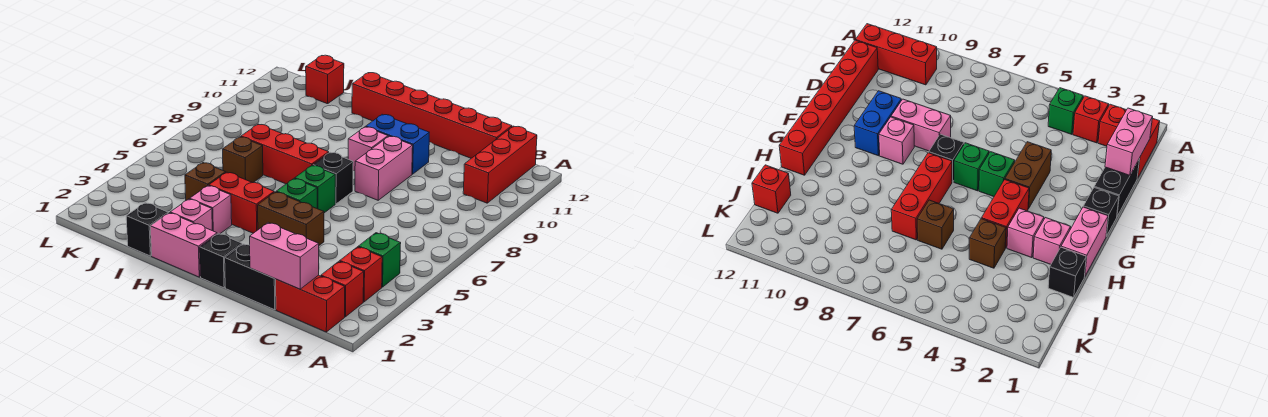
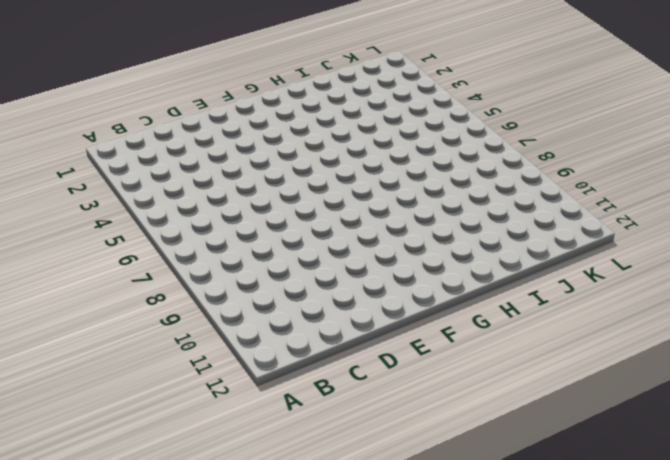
none -> red brick B1:C1 level 1
none -> red brick B2 level 1
none -> red brick B3 level 1

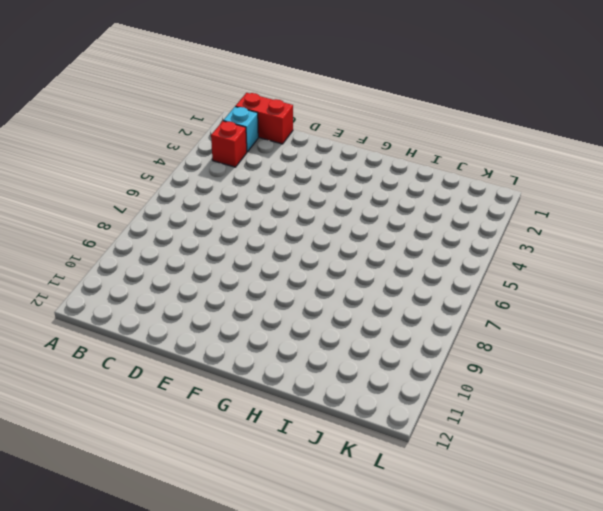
cyan brick B2 level 1 -> red brick B2 level 1
none -> green brick B4 level 1
none -> red brick B10:B12 level 1
none -> red brick C12:H12 level 1

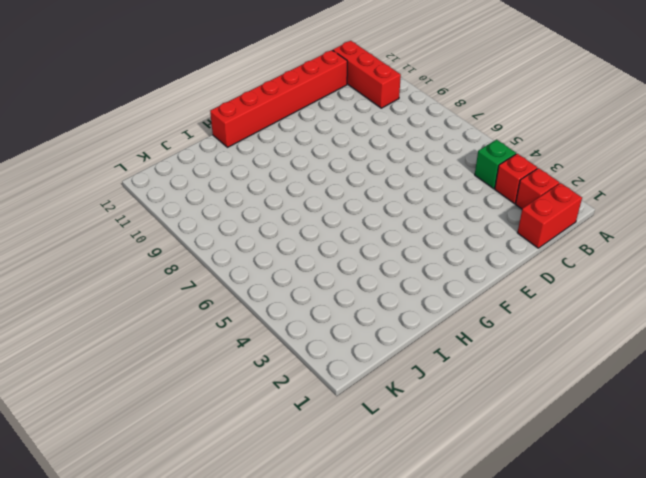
none -> black brick D1:E1 level 1
none -> brown brick E4:F4 level 1
none -> pink brick E8:E9 level 1

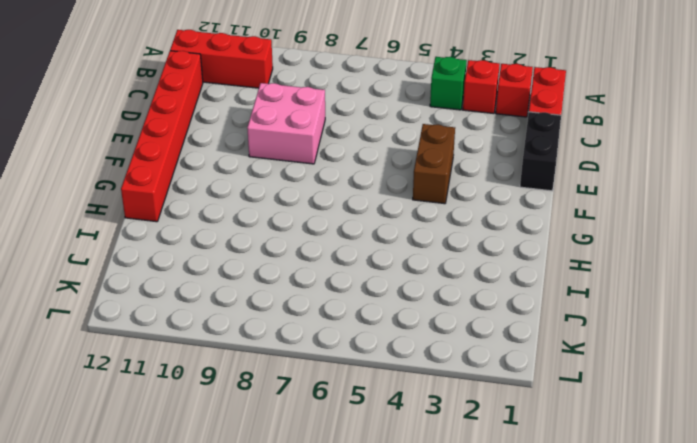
pink brick D8:E9 level 1 -> pink brick E8:E9 level 1
none -> blue brick E10:F10 level 1
none -> black brick F1 level 1
none -> green brick F5 level 1

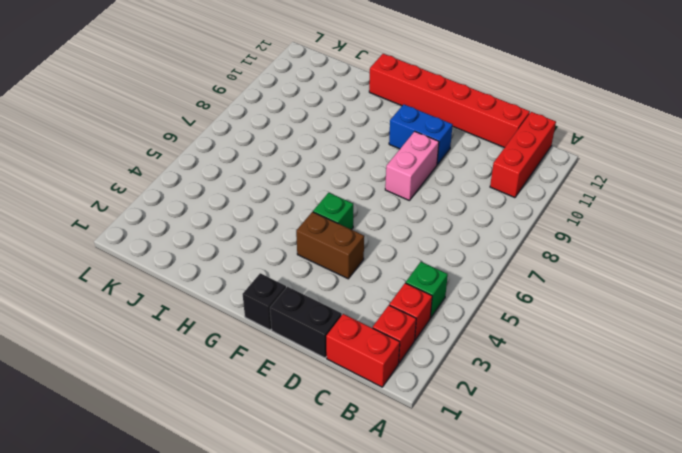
none -> green brick F6 level 1
none -> black brick F7 level 1
none -> pink brick F9 level 1

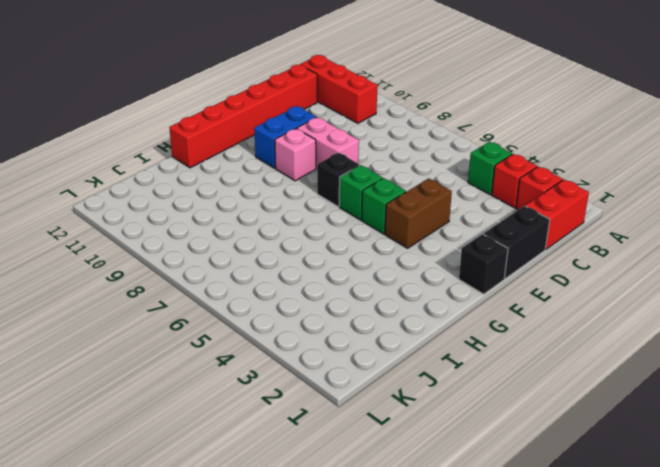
none -> pink brick G1:H1 level 1
none -> red brick G4:H4 level 1
none -> red brick G7:I7 level 1

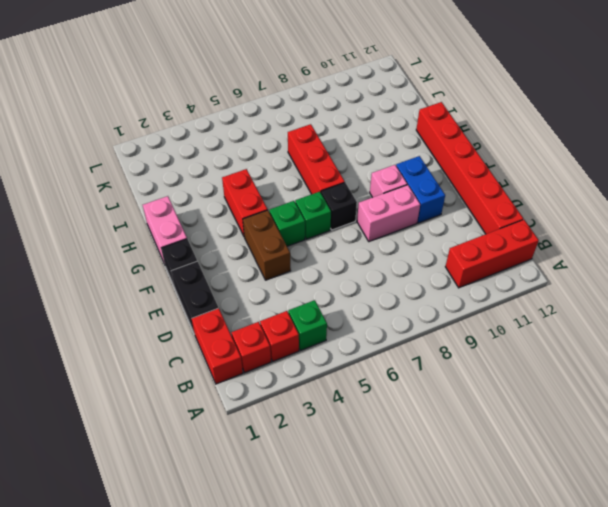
none -> pink brick H2 level 1
none -> pink brick H3 level 1
none -> black brick I1 level 1

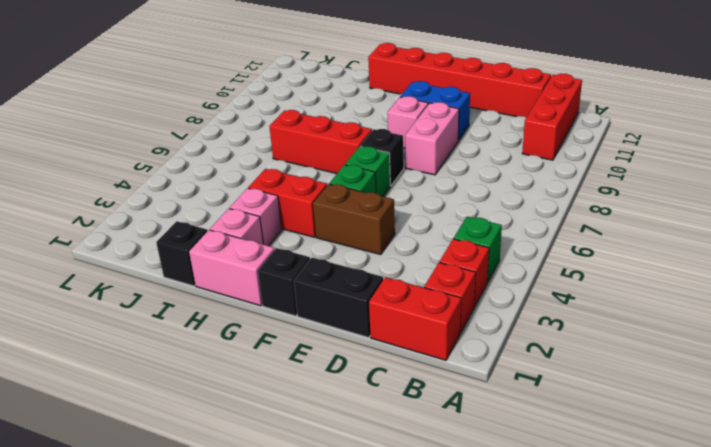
none -> brown brick I4 level 1
none -> brown brick I6 level 1
none -> red brick J12 level 1

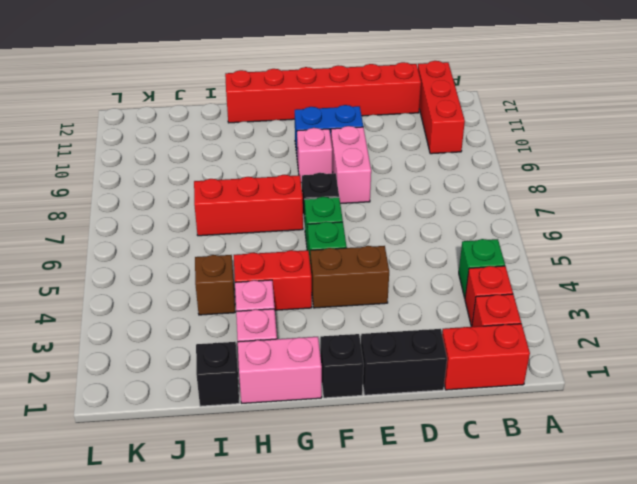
none -> brown brick I6 level 1
none -> red brick J12 level 1
none -> pink brick C1:D1 level 2

